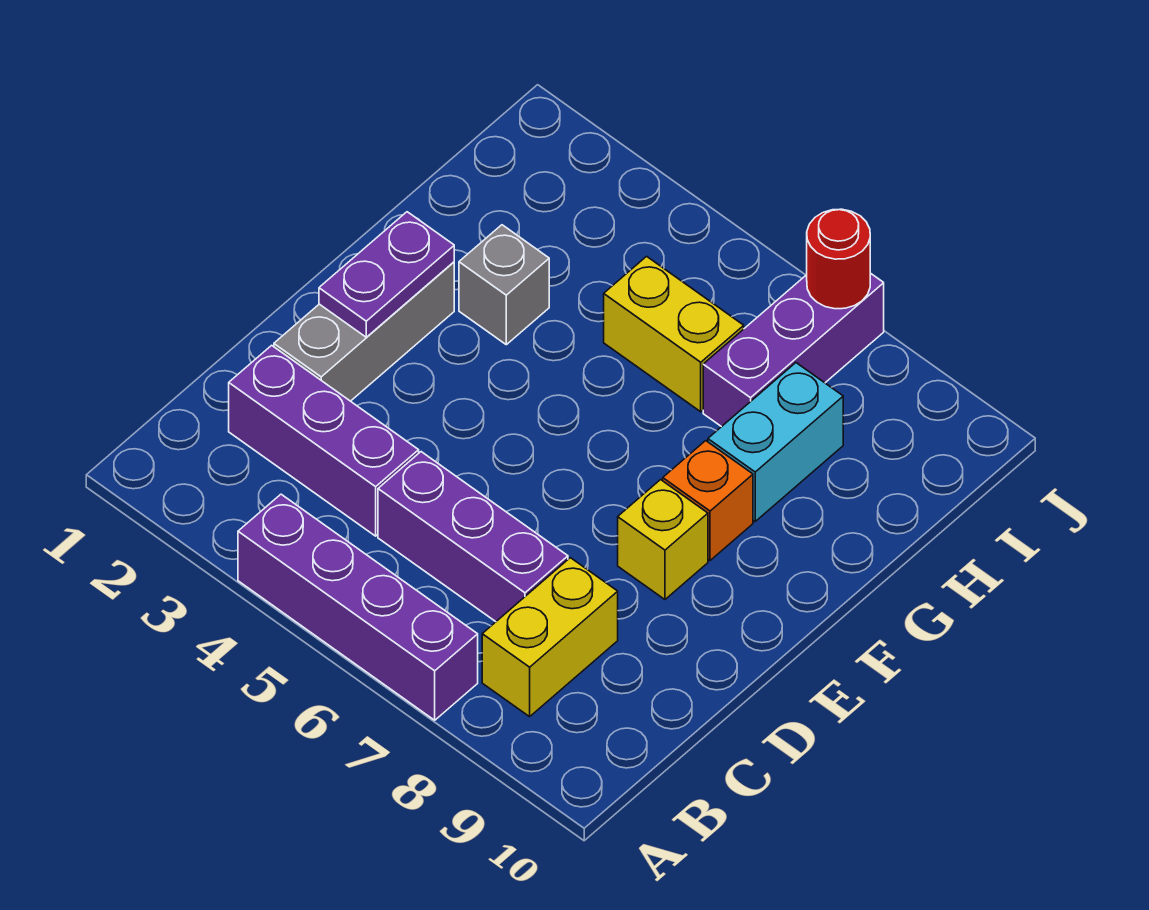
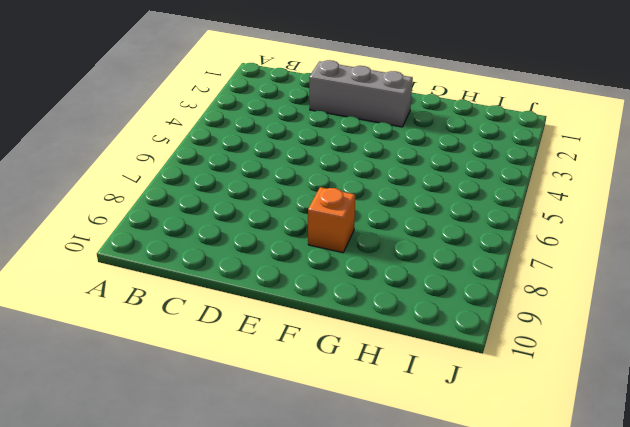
none -> purple brick A4:A7 level 1
none -> yellow brick B8:C8 level 1
none -> purple brick C2:C4 level 1

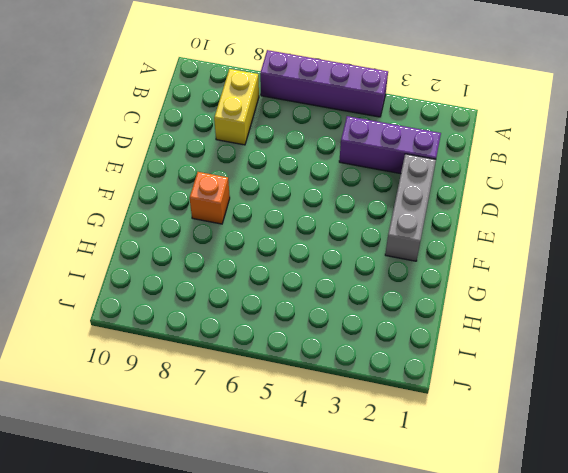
none -> purple brick C5:C7 level 1
none -> yellow brick E8 level 1
none -> grey brick G3 level 1

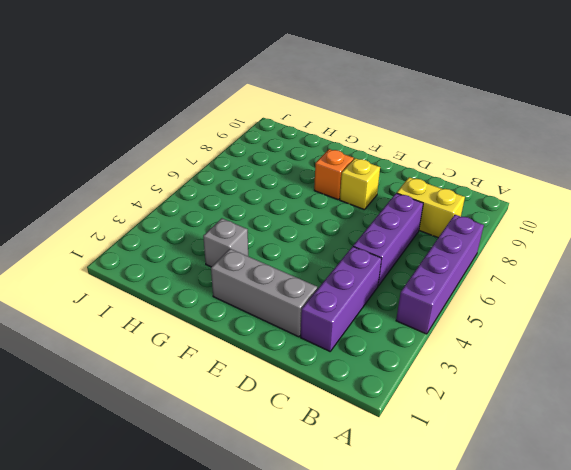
none -> cyan brick G8:H8 level 1
none -> yellow brick H5:H6 level 1
none -> purple brick H7:J7 level 1

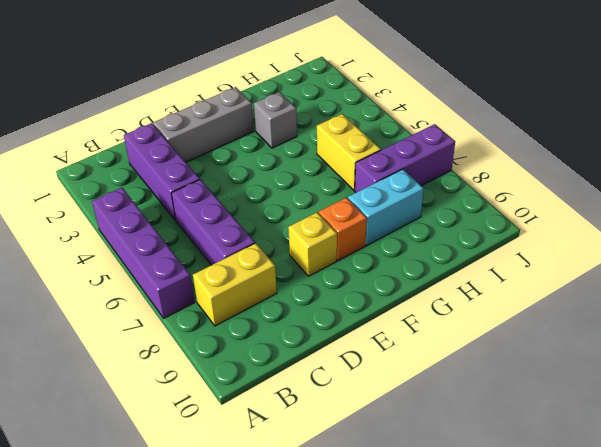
none -> purple plate E2:F2 level 2
none -> red round brick J7 level 2

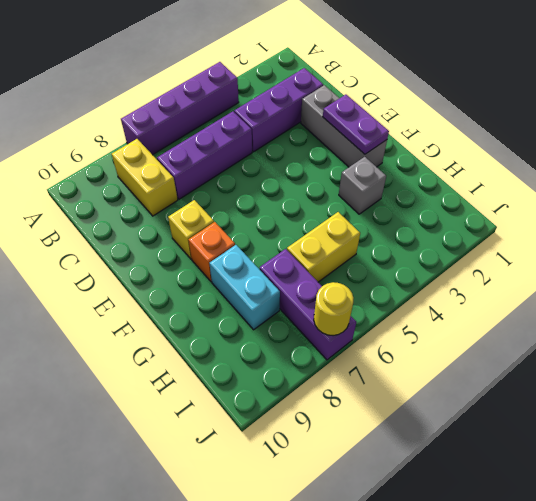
yellow round brick J7 level 2 -> red round brick J7 level 2

